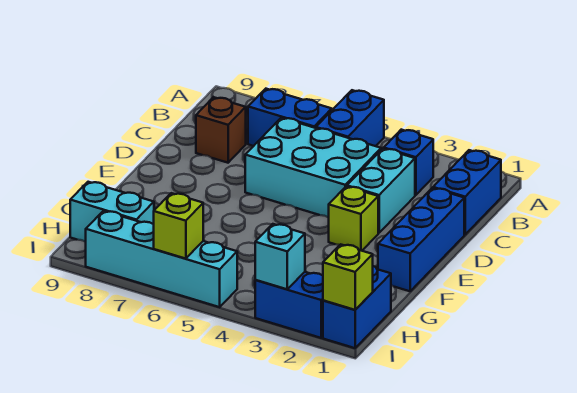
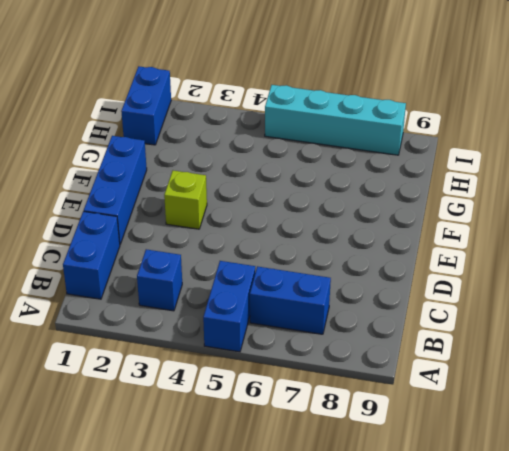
none -> cyan brick C3:D3 level 1
none -> cyan brick C4:D6 level 1
none -> brown brick C8 level 1

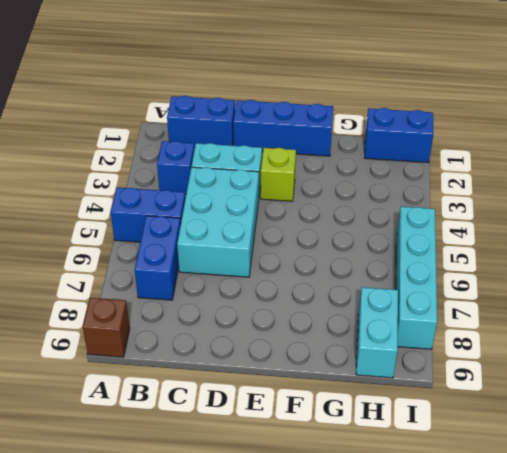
brown brick A9 level 1 -> brown brick C8 level 1
none -> blue brick I2:I3 level 1
none -> lime brick I1 level 2
none -> cyan brick I3 level 2

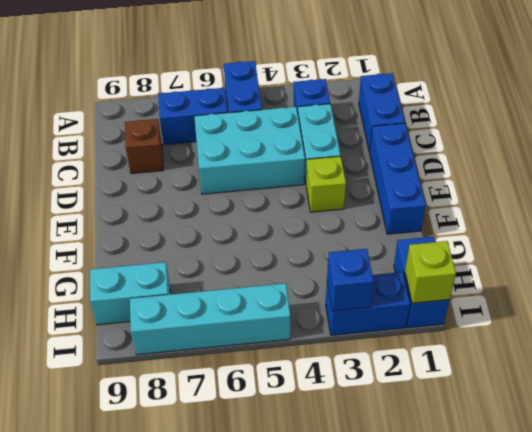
blue brick I3 level 2 -> cyan brick I3 level 2
none -> lime brick I6 level 2

